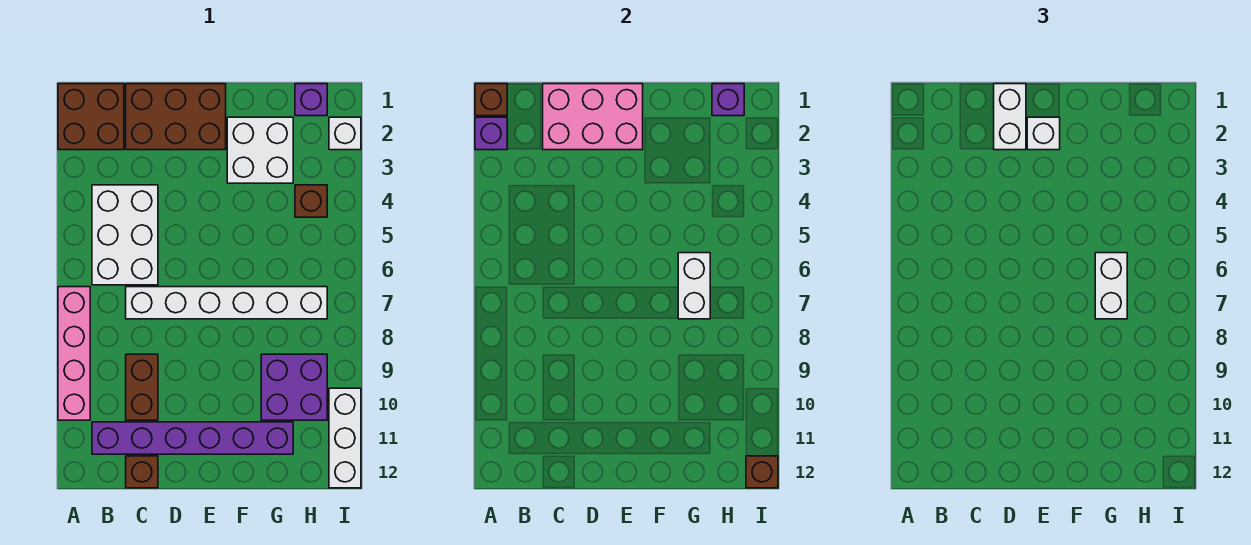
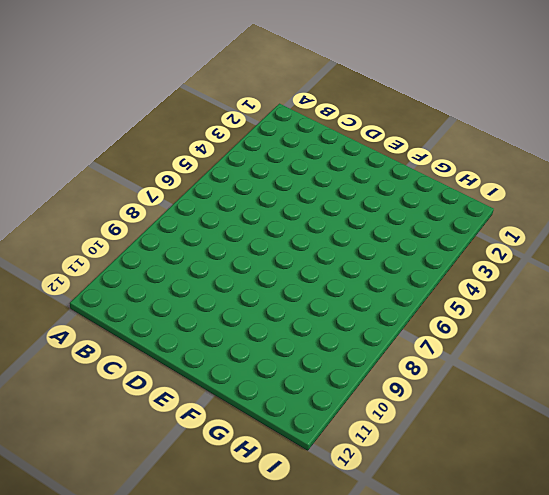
none -> brown brick A1:B2 level 1
none -> pink brick A7:A10 level 1
none -> white brick B4:C6 level 1

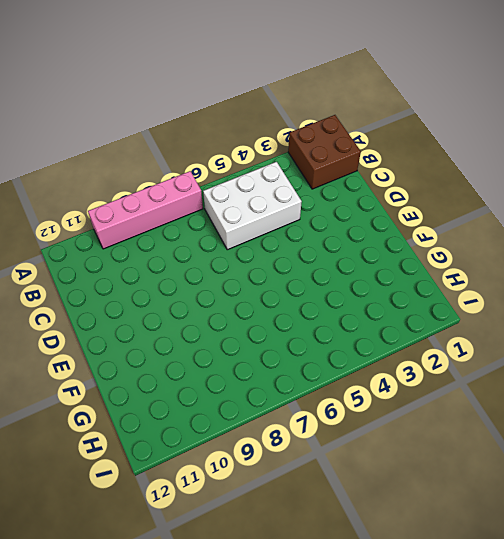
none -> purple brick B11:G11 level 1
none -> brown brick C1:E2 level 1
none -> white brick C7:H7 level 1

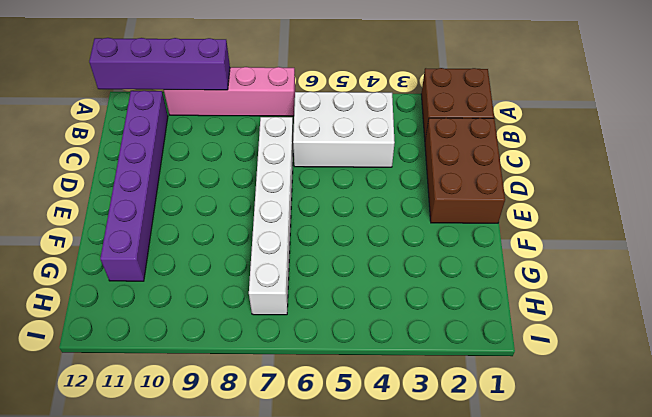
purple brick A9:A12 level 2 -> none
none -> brown brick C9:C10 level 1
none -> brown brick C12 level 1
none -> white brick F2:G3 level 1

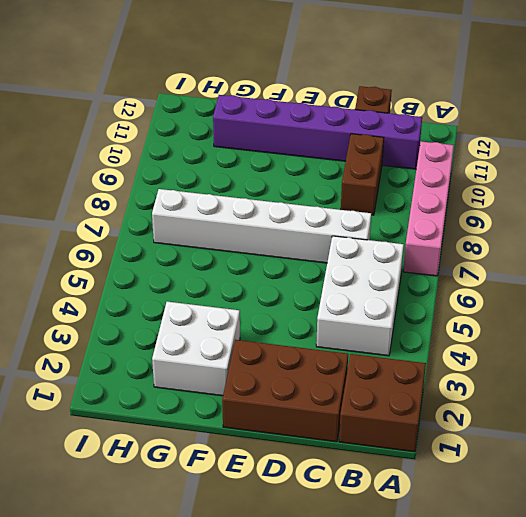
none -> purple brick G9:H10 level 1
none -> purple brick H1 level 1
none -> brown brick H4 level 1

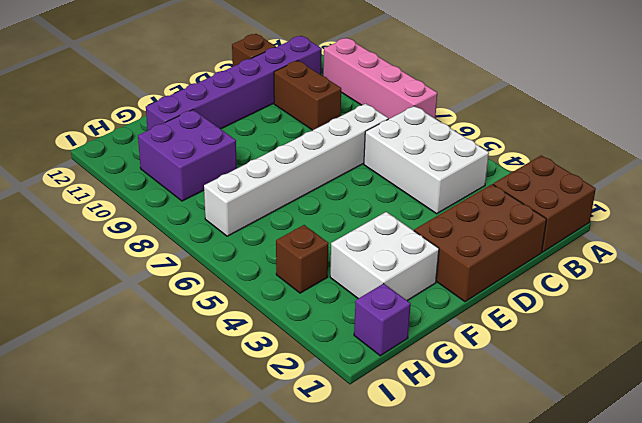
none -> white brick I2 level 1
none -> white brick I10:I12 level 1
none -> brown brick A1 level 2

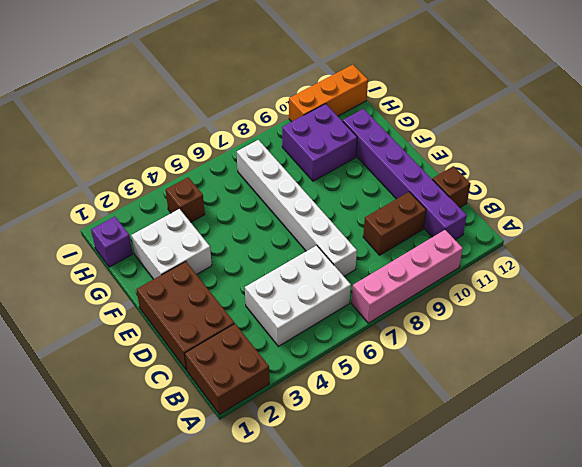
orange brick I10:I12 level 1 -> white brick I10:I12 level 1
none -> white brick I2 level 1
none -> brown brick A1 level 2
none -> purple brick A2 level 2

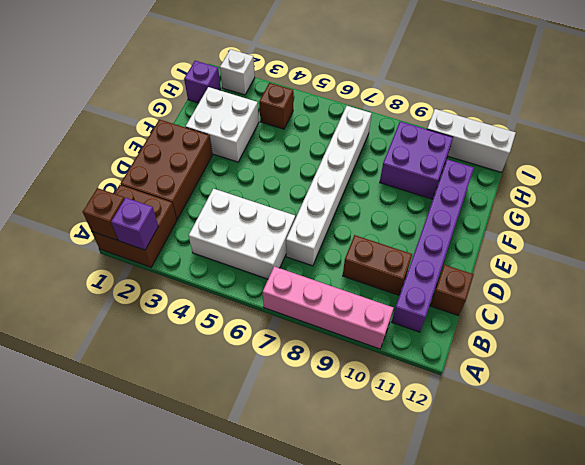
none -> pink brick C1:E2 level 2
none -> white brick G6:G7 level 2
none -> purple brick H1 level 2

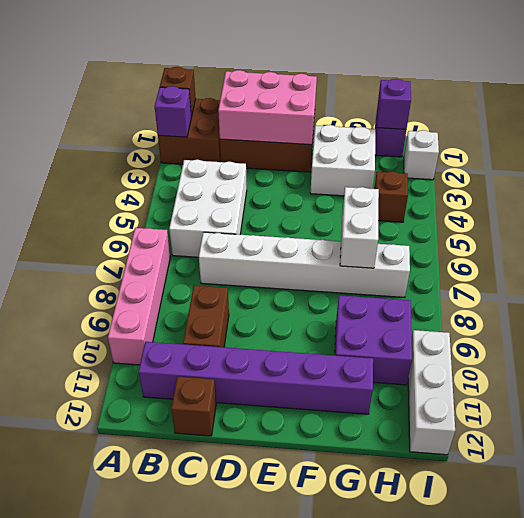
none -> brown brick I12 level 2
none -> white brick D1:D2 level 3
none -> white brick E2 level 3

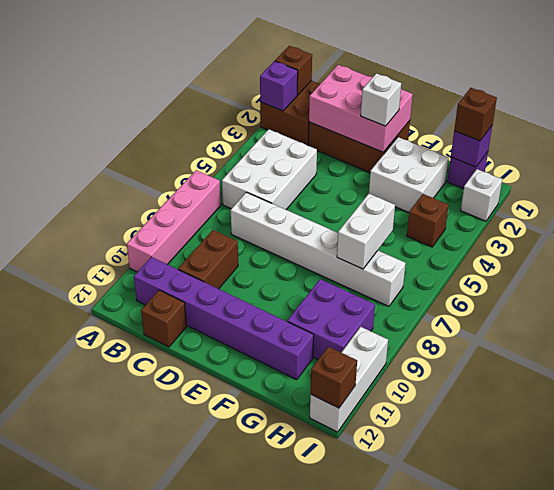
brown brick H1 level 3 -> none
none -> white brick D1:D2 level 3
none -> white brick G6:G7 level 3

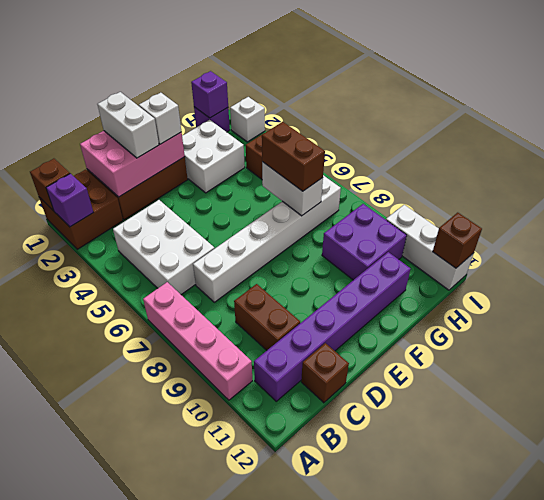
brown brick G6:G7 level 3 -> white brick G6:G7 level 3

